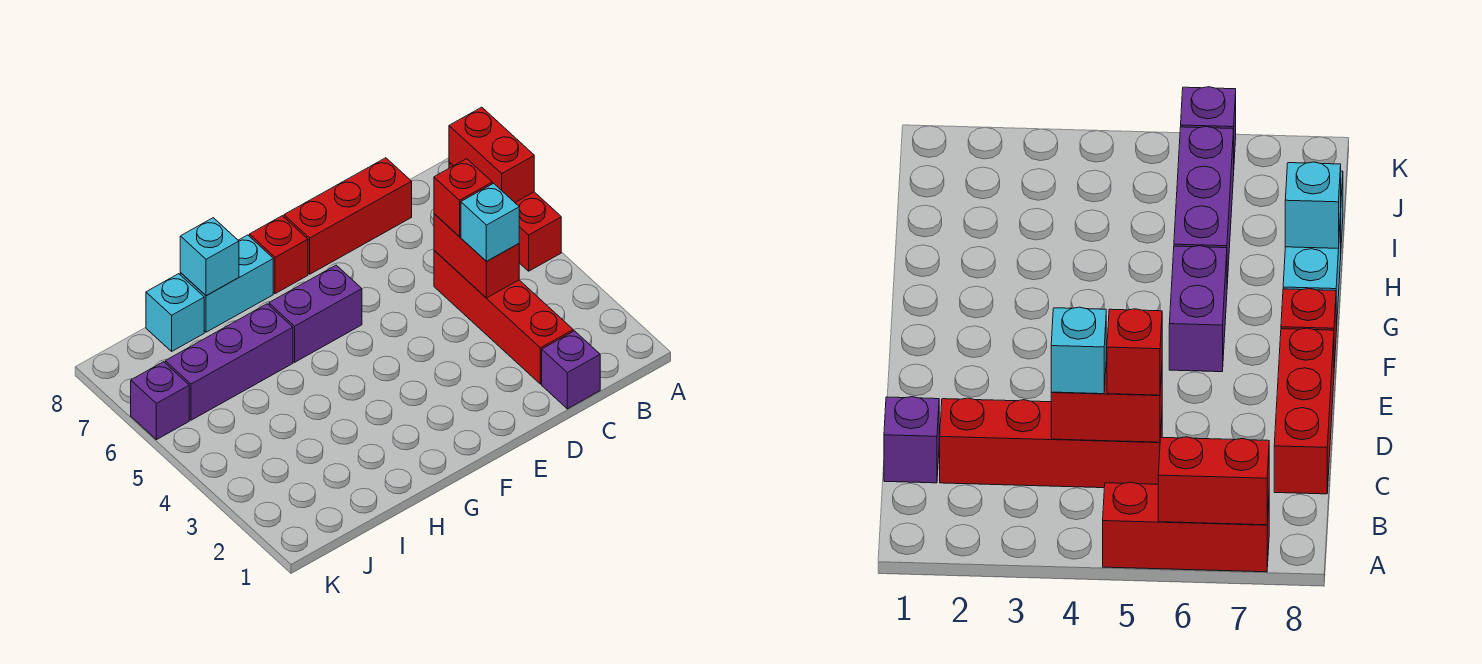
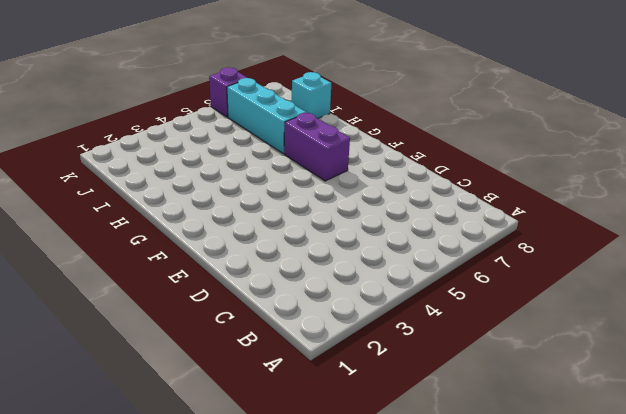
cyan brick H6:J6 level 1 -> purple brick H6:J6 level 1
none -> red brick A5:A7 level 1
none -> purple brick C1 level 1
none -> red brick C2:C5 level 1

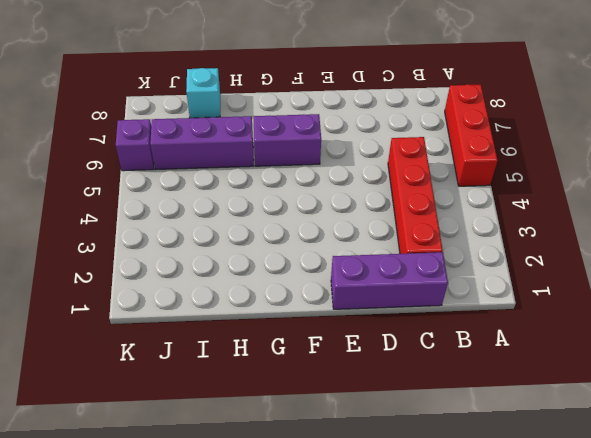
purple brick C1:E1 level 1 -> purple brick C1 level 1
none -> red brick C8:E8 level 1
none -> red brick F8 level 1
none -> cyan brick G8:H8 level 1

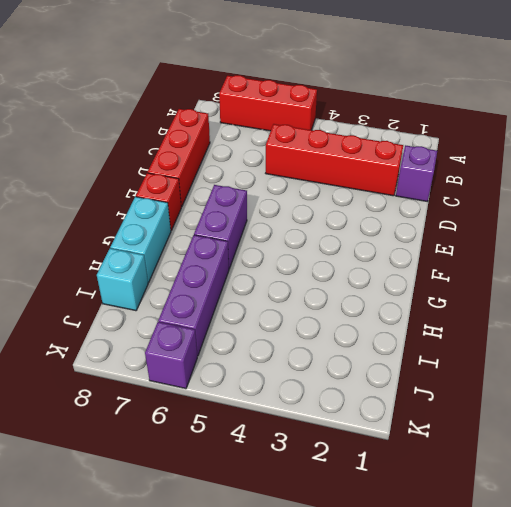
none -> red brick A6:A7 level 2
none -> red brick C4:C5 level 2
none -> cyan brick H8 level 2

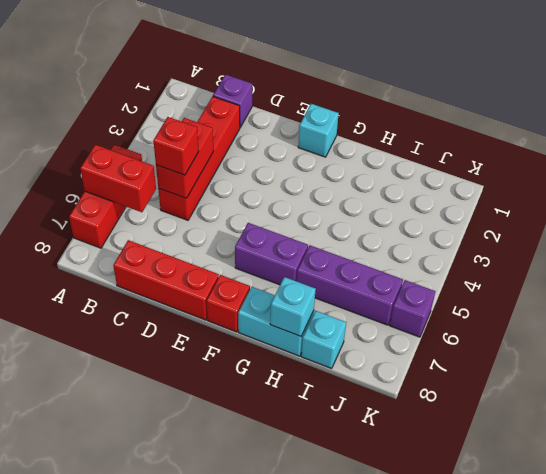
red brick A6:B6 level 2 -> red brick A6:A7 level 2
cyan brick F1 level 1 -> cyan brick C4 level 3

